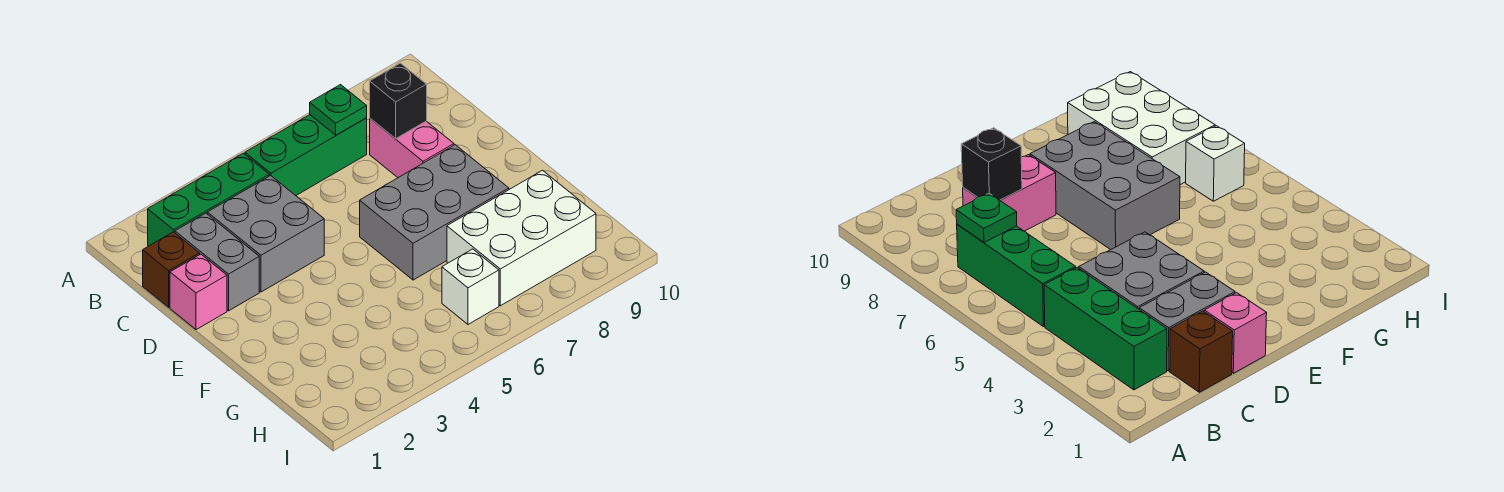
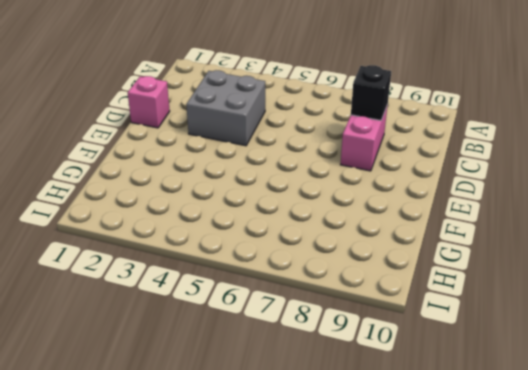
none -> green brick B2:B4 level 1
none -> green brick B5:B7 level 1
none -> brown brick C1 level 1

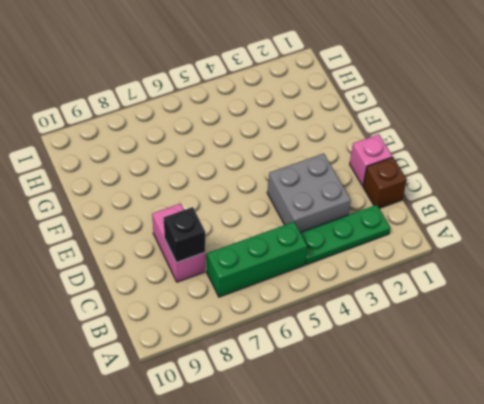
green plate B2:B4 level 1 -> green brick B2:B4 level 1
none -> grey brick C2:D2 level 1
none -> grey brick E6:F8 level 1
none -> white brick G7:H9 level 1

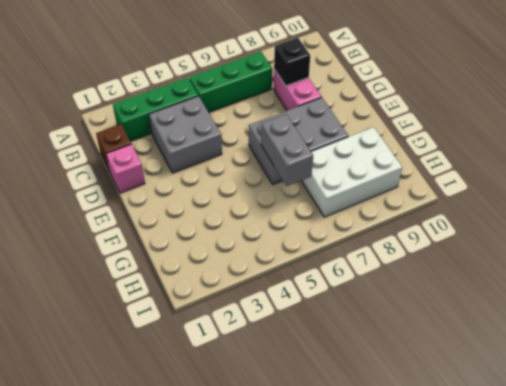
grey brick F6:G6 level 2 -> grey brick C2:D2 level 1
none -> white brick H6 level 1
none -> green plate B7 level 2

